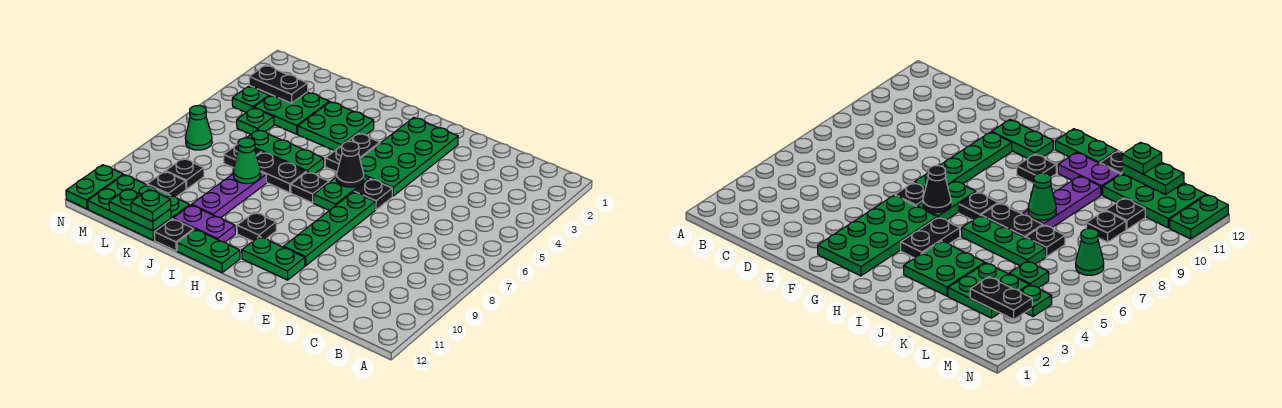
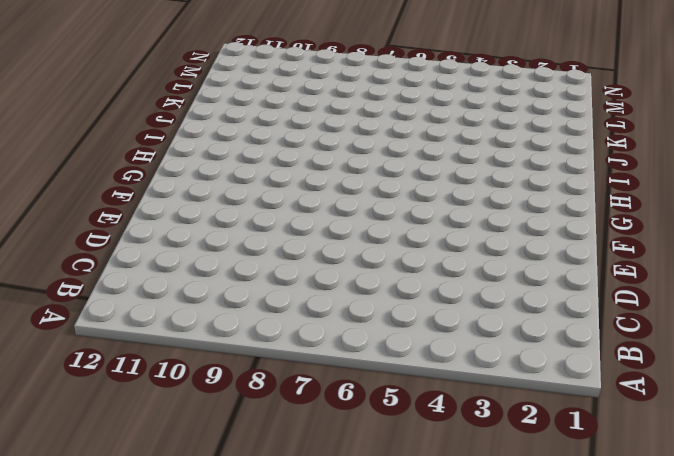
none -> green plate F2:G5 level 1
none -> black plate F6 level 1
none -> green plate F7:F10 level 1

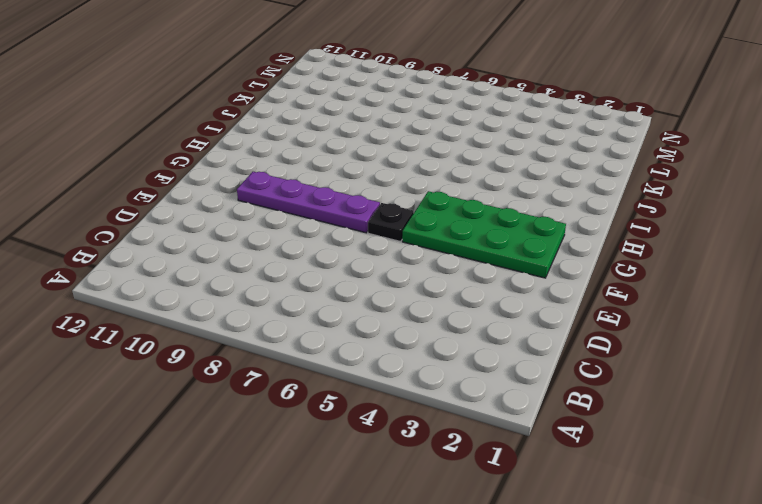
purple plate F7:F10 level 1 -> green plate F7:F10 level 1
none -> green plate F11:G11 level 1
none -> green plate G6:G7 level 1
none -> black plate H4:H5 level 1

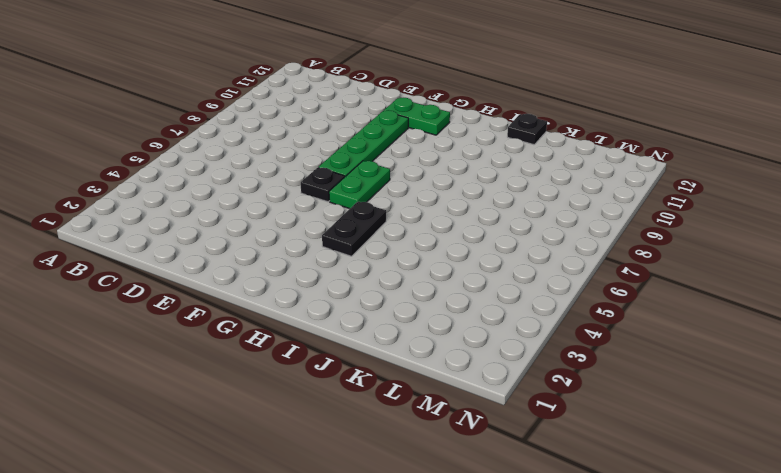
none -> green plate F2:G5 level 1
none -> black plate H7 level 1
none -> black plate H10 level 1

